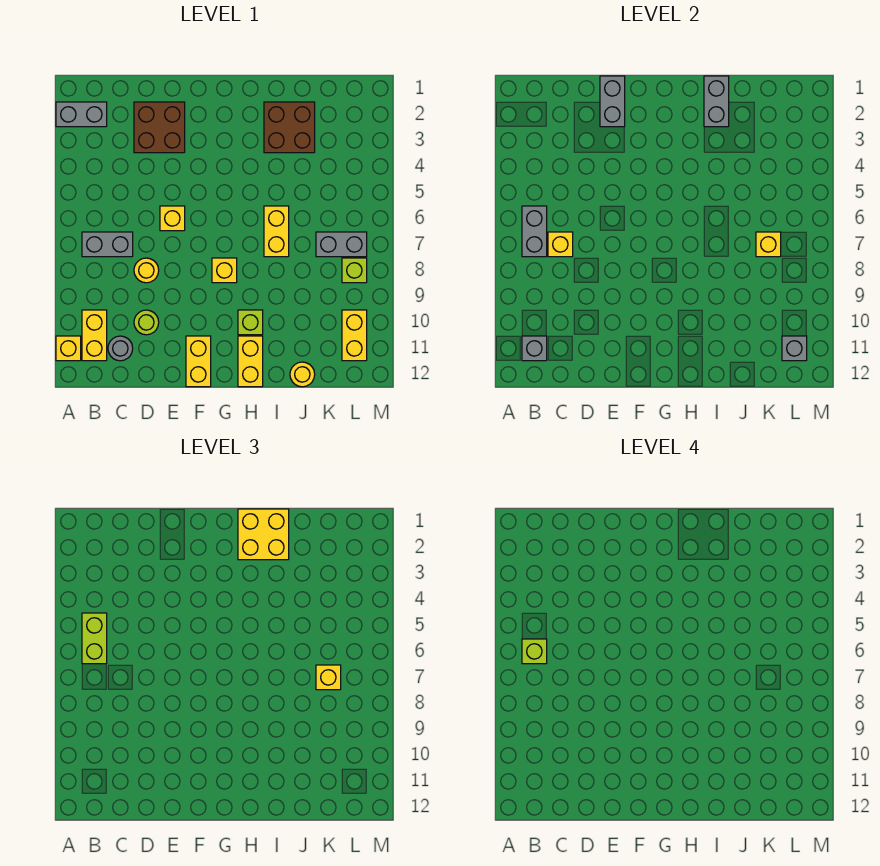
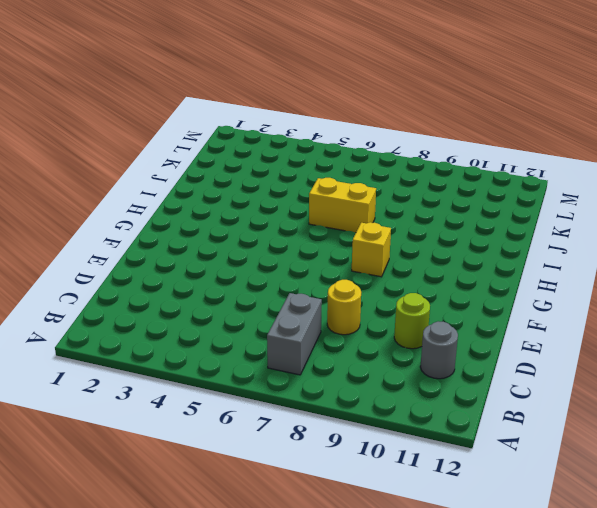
none -> grey brick A2:B2 level 1
none -> yellow brick A11 level 1
none -> yellow brick B10:B11 level 1
none -> brown brick D2:E3 level 1

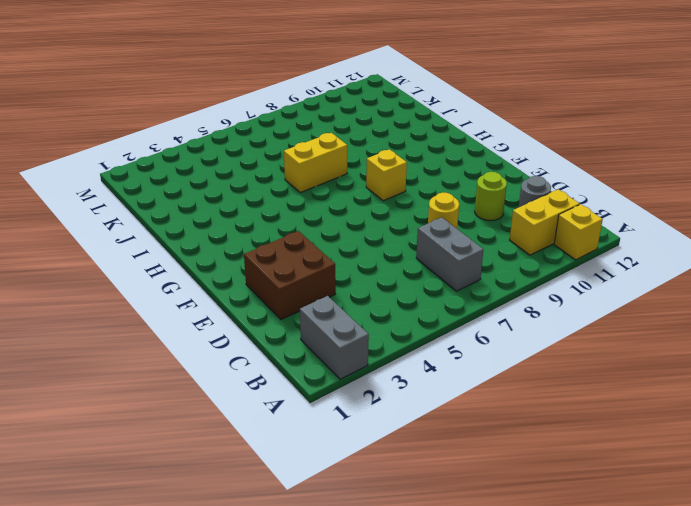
none -> yellow brick E6 level 1
none -> yellow brick F11:F12 level 1
none -> lime brick H10 level 1
none -> yellow brick H11:H12 level 1

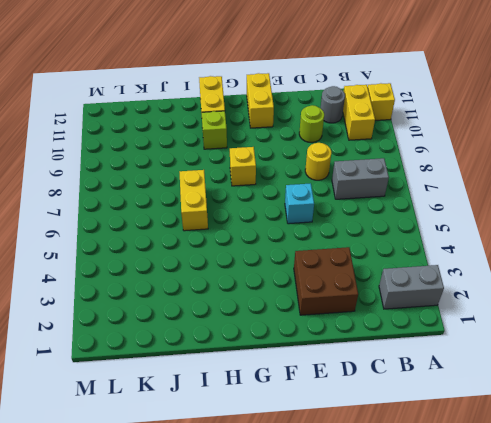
cyan brick E6 level 1 -> yellow brick E6 level 1
none -> brown brick I2:J3 level 1
none -> yellow round brick J12 level 1
none -> grey brick K7:L7 level 1
none -> lime brick L8 level 1

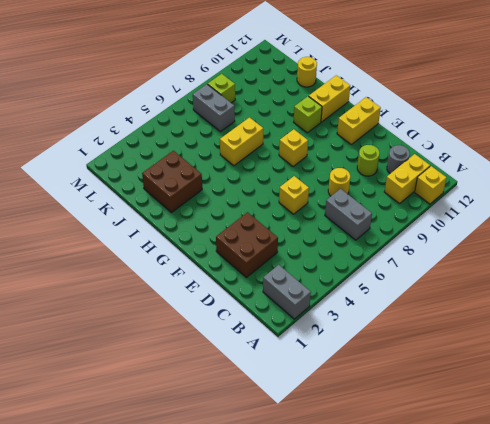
none -> yellow brick L10:L11 level 1
none -> grey brick B6:B7 level 2
none -> grey brick B11 level 2
none -> yellow brick C7 level 2

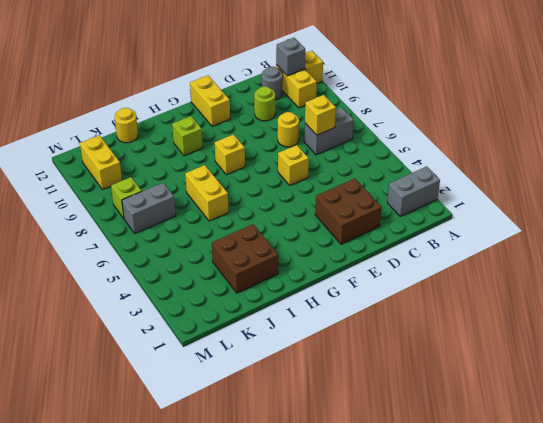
none -> yellow brick H11:H12 level 1
none -> grey brick B6:B7 level 2
none -> grey brick E1:E2 level 2
none -> grey brick I1:I2 level 2

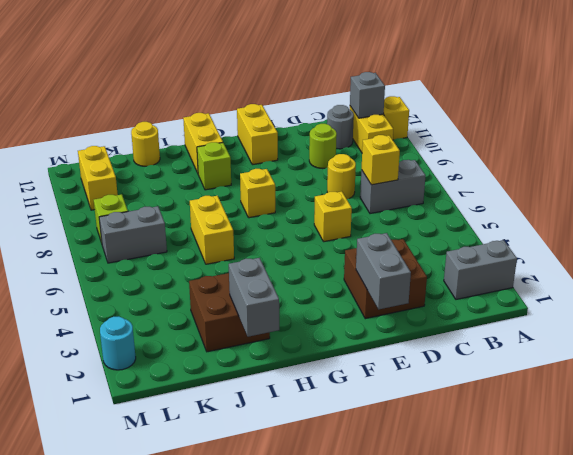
cyan round brick M2 level 1 -> none
none -> grey brick B6:B7 level 2
none -> yellow brick K7 level 2
none -> grey brick L11 level 2
none -> lime brick B5:B6 level 3

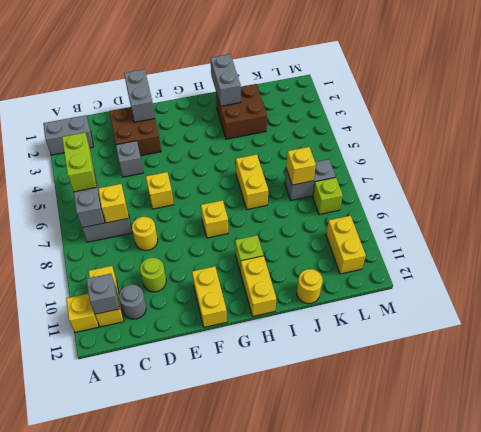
grey brick D4 level 1 -> grey brick L11 level 2
none -> yellow brick H1:I2 level 3
none -> yellow brick K7 level 3
none -> lime brick B6 level 4

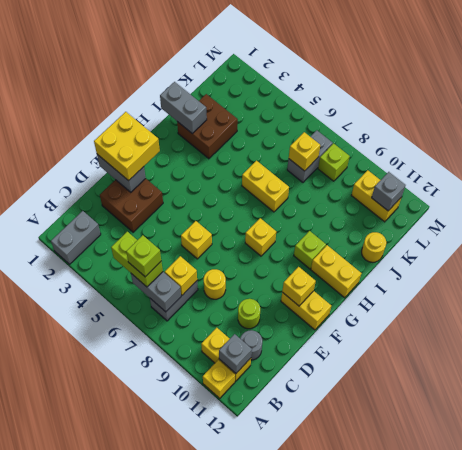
yellow brick E1:F2 level 3 -> yellow brick H1:I2 level 3
yellow brick F11 level 2 -> yellow brick K7 level 3

